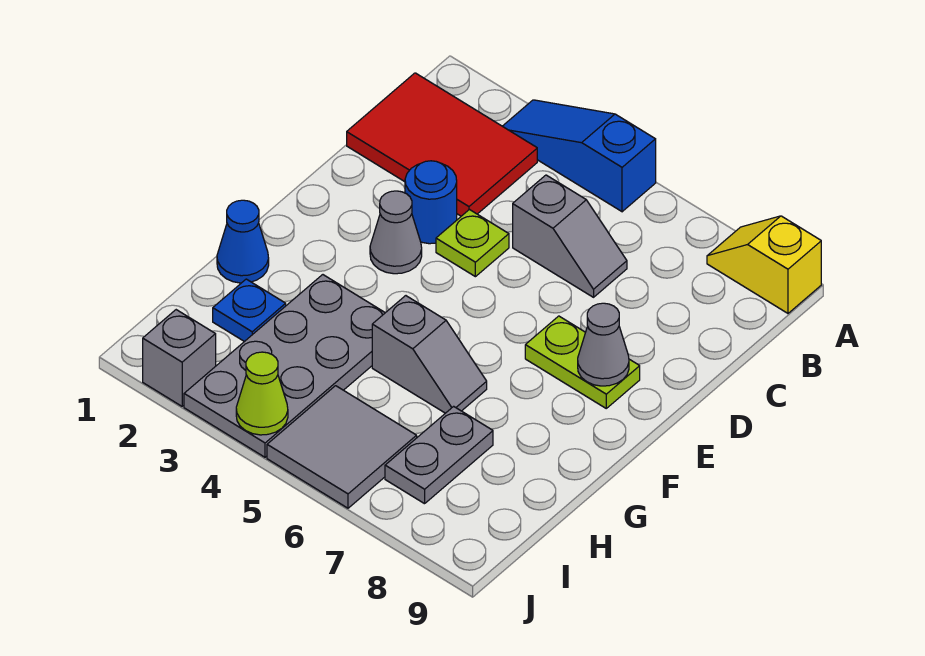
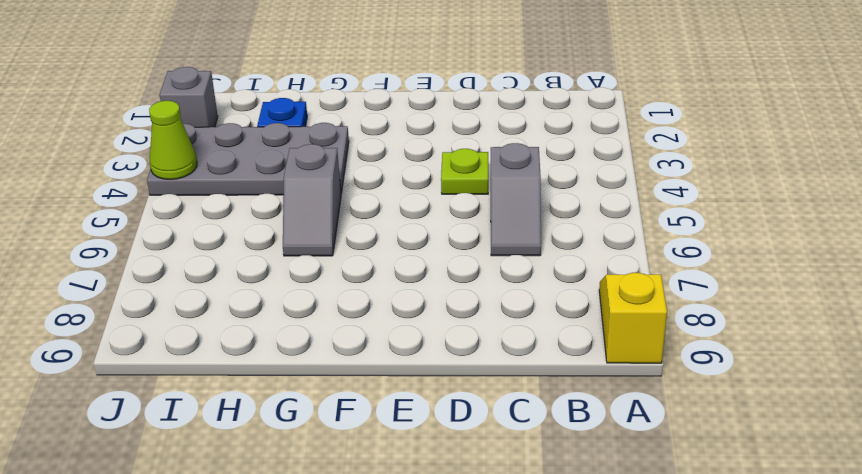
none -> blue slope A3:A5 level 1 top 5
none -> red tile B1:C3 level 1
none -> blue round brick D3 level 1

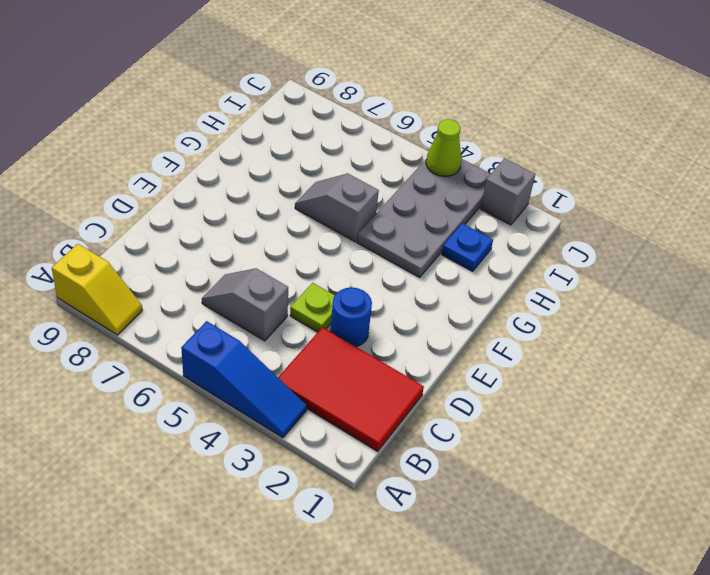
none -> grey cone E3 level 1
none -> lime plate E7:E8 level 1
none -> blue cone G1 level 1

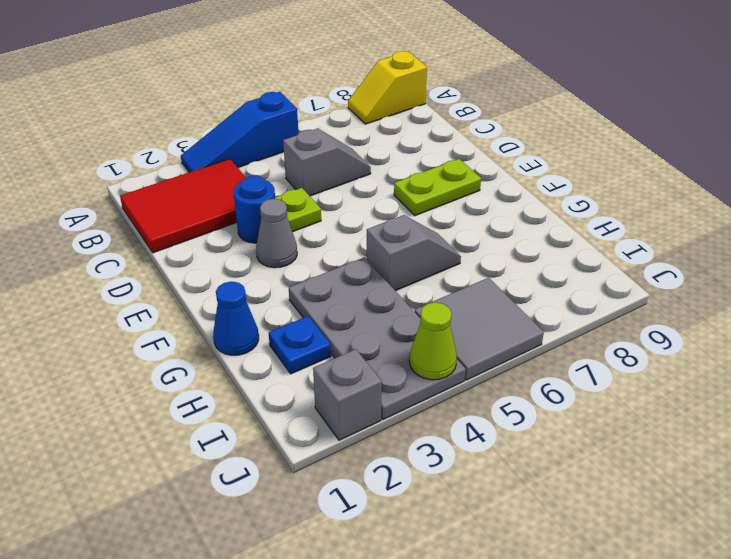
none -> grey plate H7:I7 level 1
none -> grey cone E8 level 2

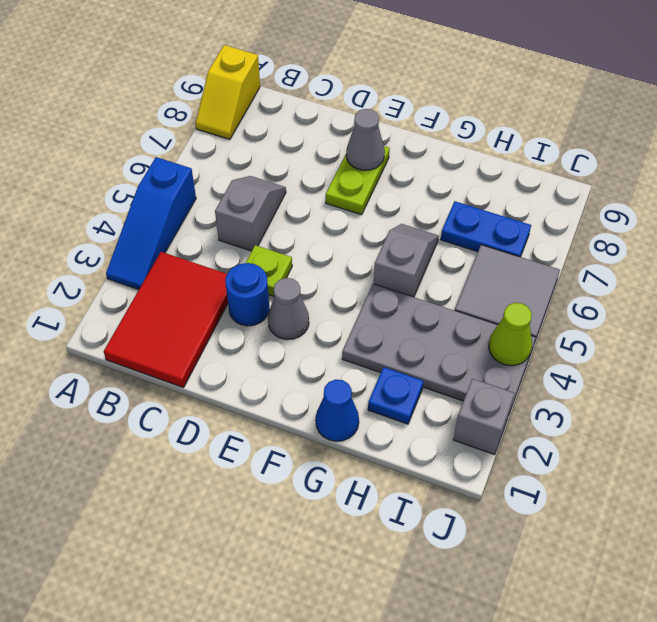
blue plate H7:I7 level 1 -> grey plate H7:I7 level 1

